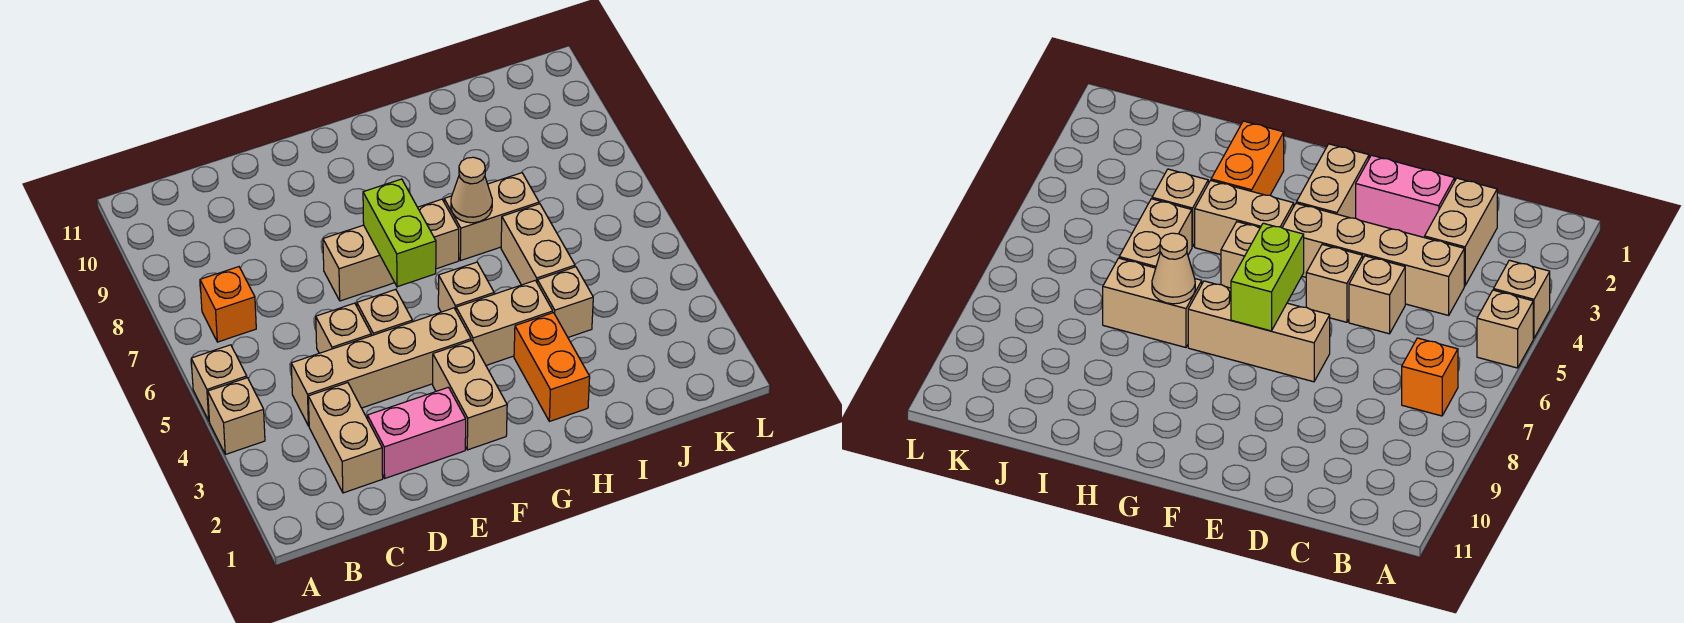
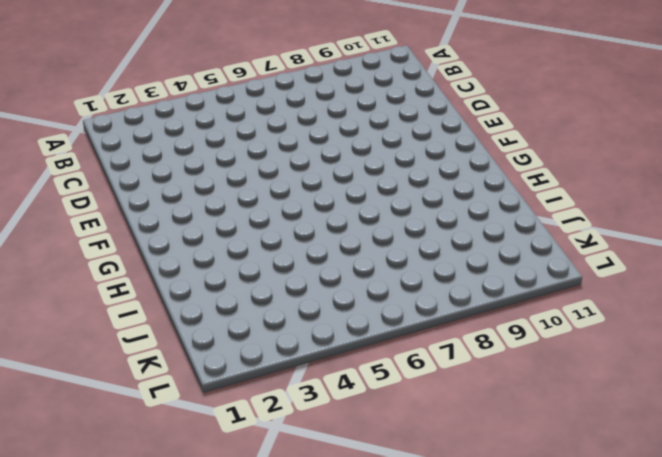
none -> tan brick A4 level 1
none -> tan brick A5 level 1
none -> orange brick B7 level 1

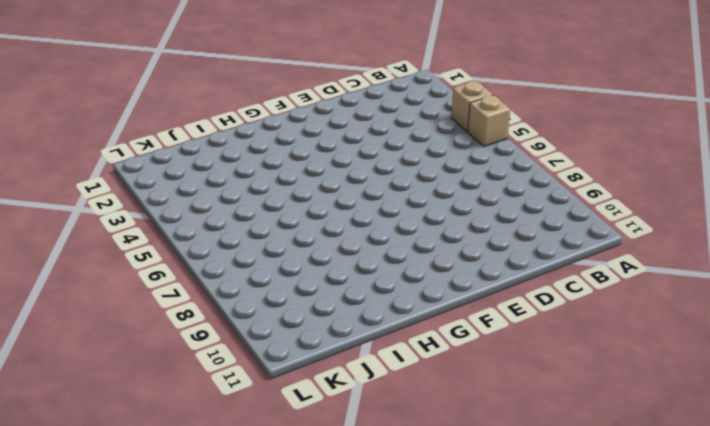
none -> orange brick B7 level 1
none -> tan brick C2:C3 level 1
none -> tan brick C4:F4 level 1

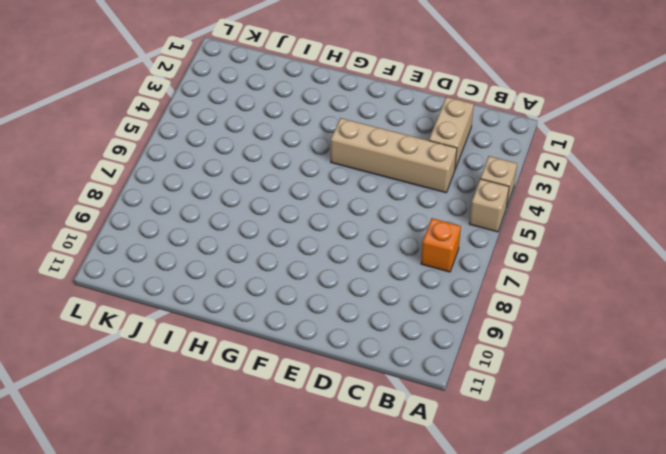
none -> pink brick D2:E2 level 1
none -> tan brick D5 level 1
none -> tan brick E5 level 1

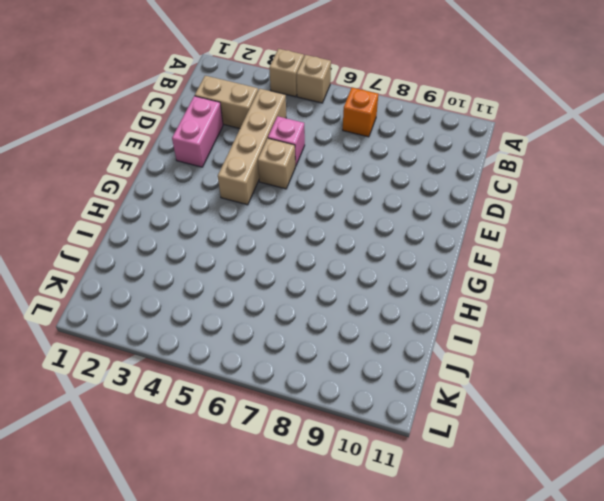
pink brick D5 level 1 -> tan brick D5 level 1
none -> tan brick E7:G7 level 1
none -> tan brick F2:F3 level 1
none -> tan brick G4:H4 level 1

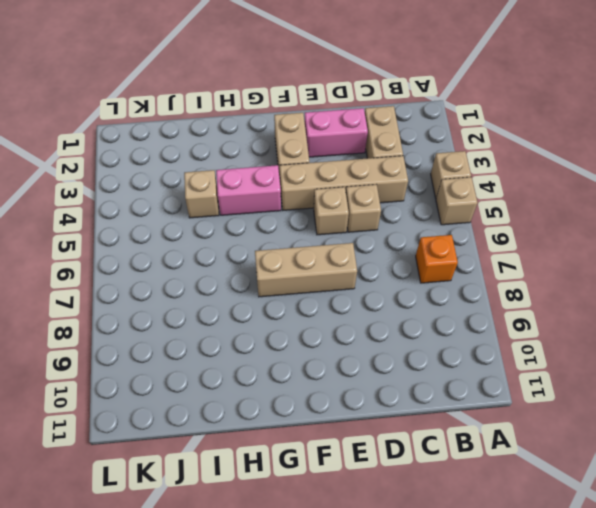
pink brick G4:H4 level 1 -> tan brick G4:H4 level 1
none -> tan brick G5 level 1
none -> orange brick H2:H3 level 1
none -> tan brick H7:I7 level 1

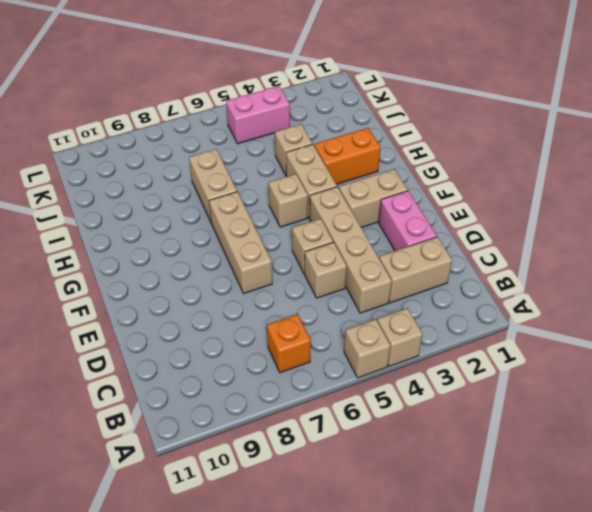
pink brick K4:K5 level 1 -> none
none -> tan brick I5:I6 level 1
none -> lime brick F6:F7 level 2
none -> tan cone H7 level 2

